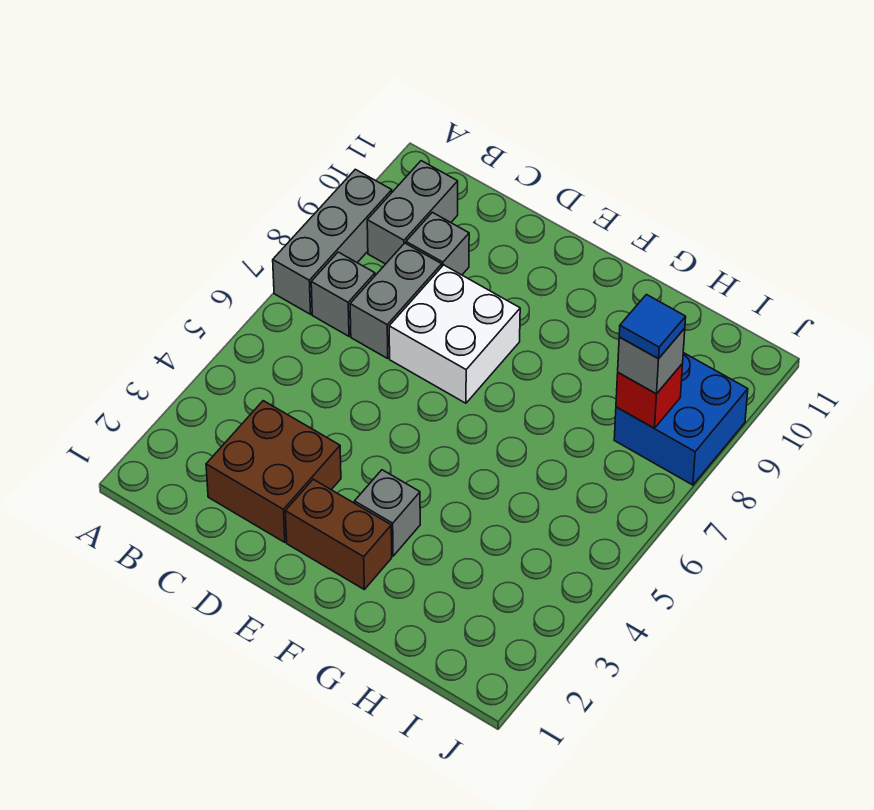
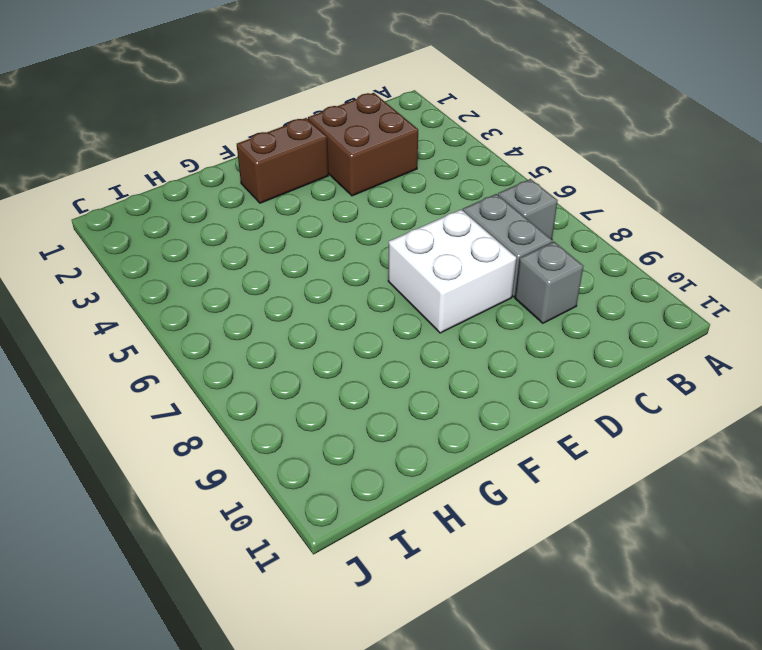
none -> grey brick A7:A9 level 1
none -> grey brick B9:B10 level 1
none -> grey brick F3 level 1

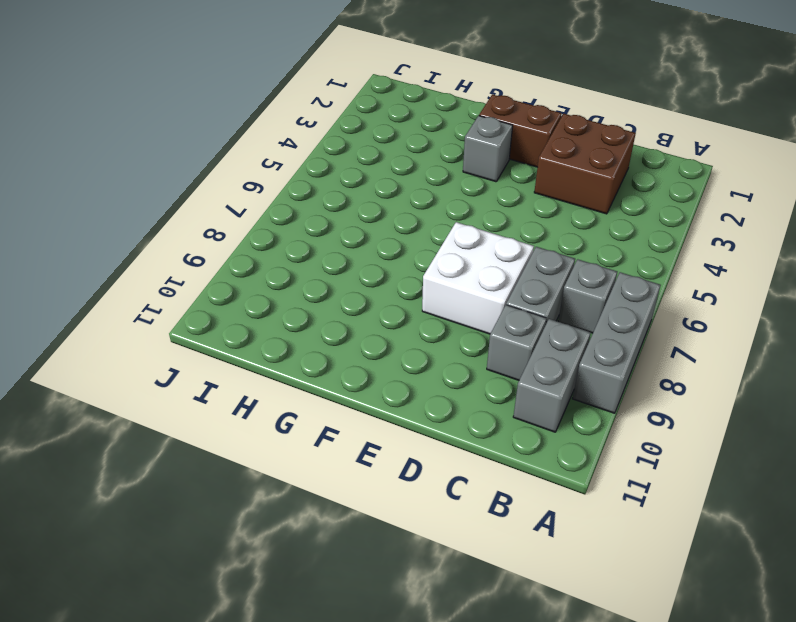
none -> blue brick I8:J9 level 1
none -> red brick I8 level 2
none -> grey brick I8 level 3

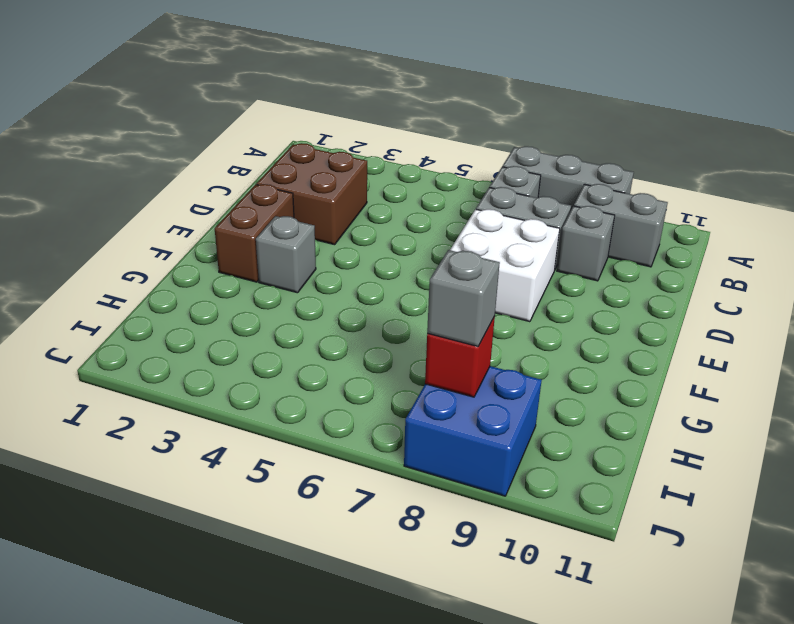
none -> blue tile I8 level 4

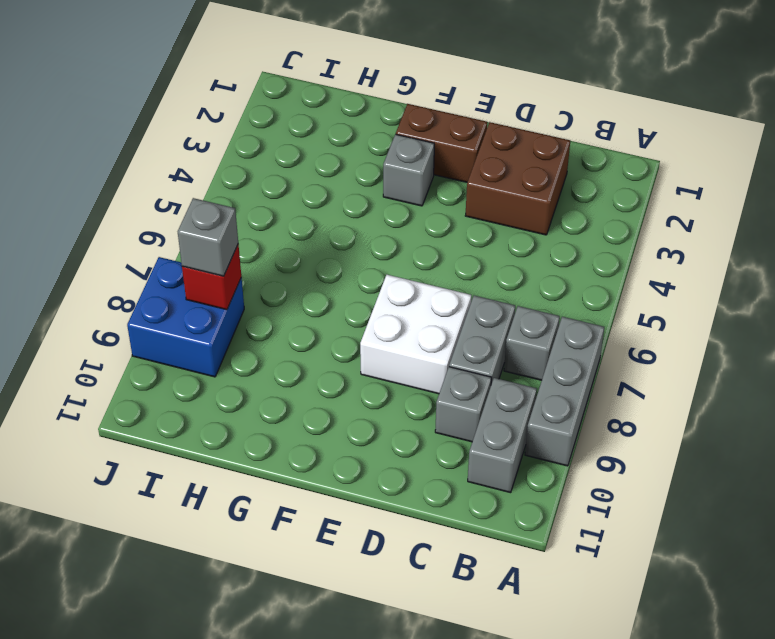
none -> blue tile I8 level 4

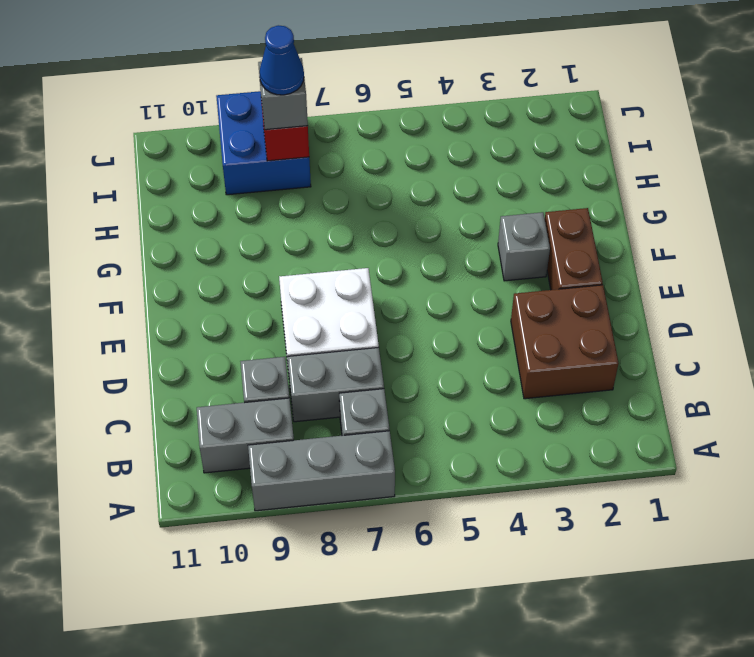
blue cone I8 level 4 -> blue tile I8 level 4

